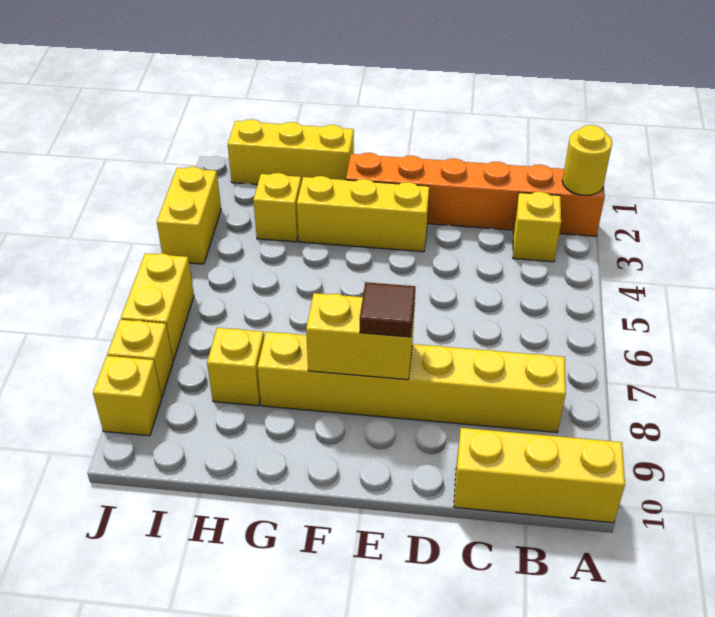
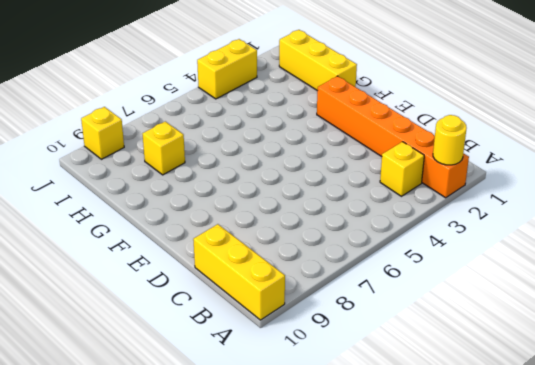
none -> yellow brick B8:G8 level 1
none -> yellow brick E3:G3 level 1
none -> yellow brick H3 level 1

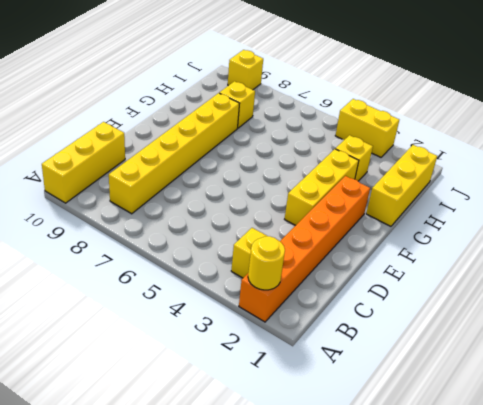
none -> yellow brick J6:J7 level 1
none -> yellow brick J8 level 1
none -> yellow brick E8:F8 level 2

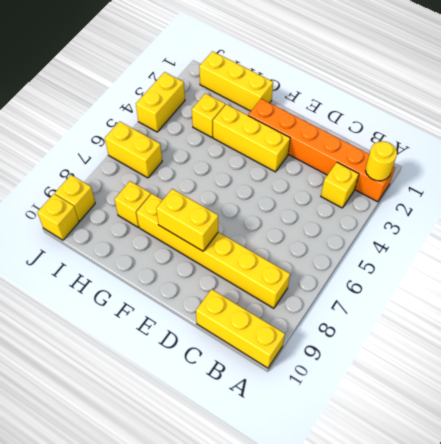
yellow brick I6:J6 level 1 -> yellow brick J6:J7 level 1
yellow brick J10 level 1 -> yellow brick J8 level 1
none -> brown tile E8 level 3

